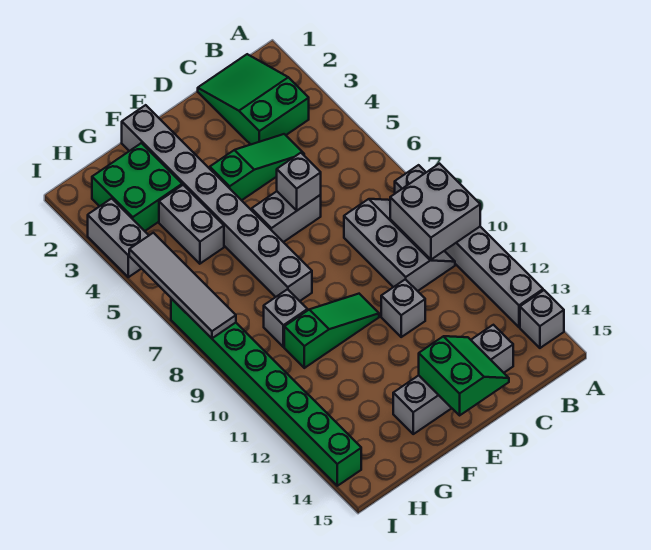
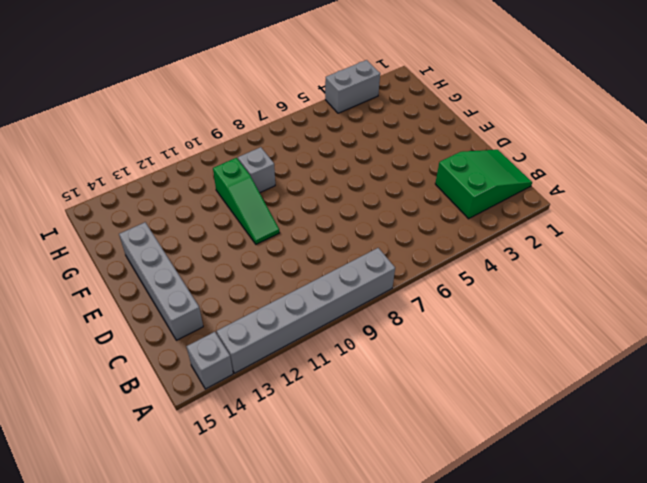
none -> grey slope B8:C10 level 1 top C
none -> green slope C4:E4 level 1 top E
none -> grey brick D6:E6 level 1

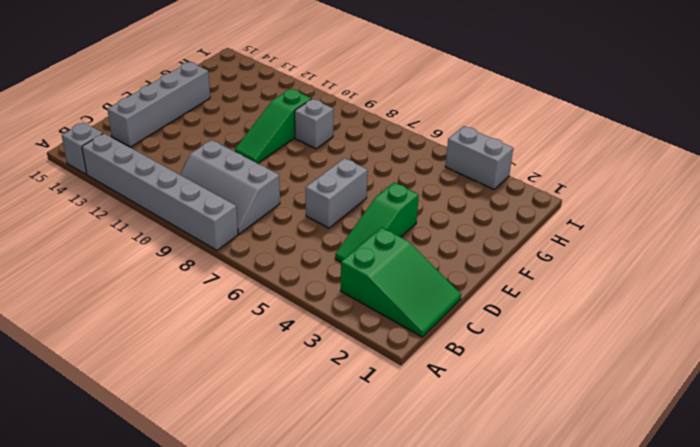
none -> grey brick D11 level 1
none -> grey brick F1:F8 level 1
none -> green brick G2:H3 level 1

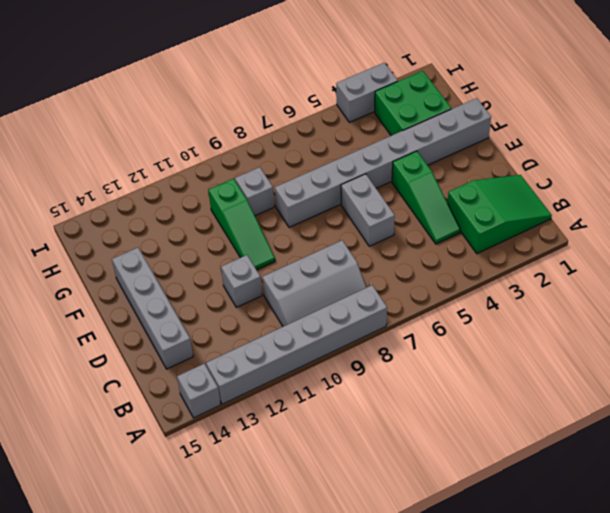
none -> grey brick G4:G5 level 1
none -> green brick I7:I14 level 1
none -> grey brick A9:B10 level 2

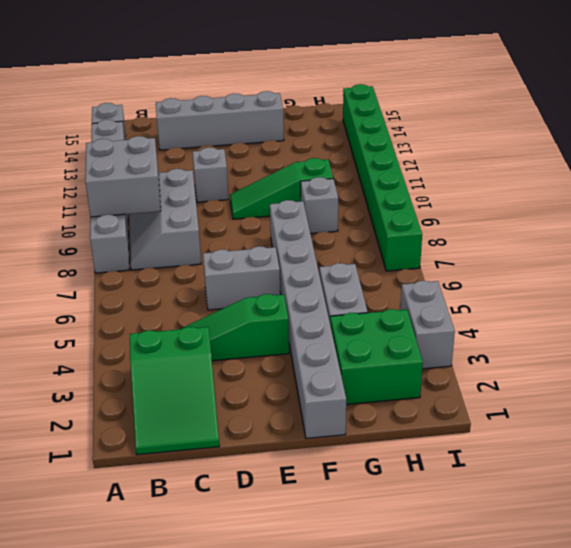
none -> grey brick D6 level 2
none -> green slope D14:E15 level 2 top E
none -> grey tile I5:I8 level 2

